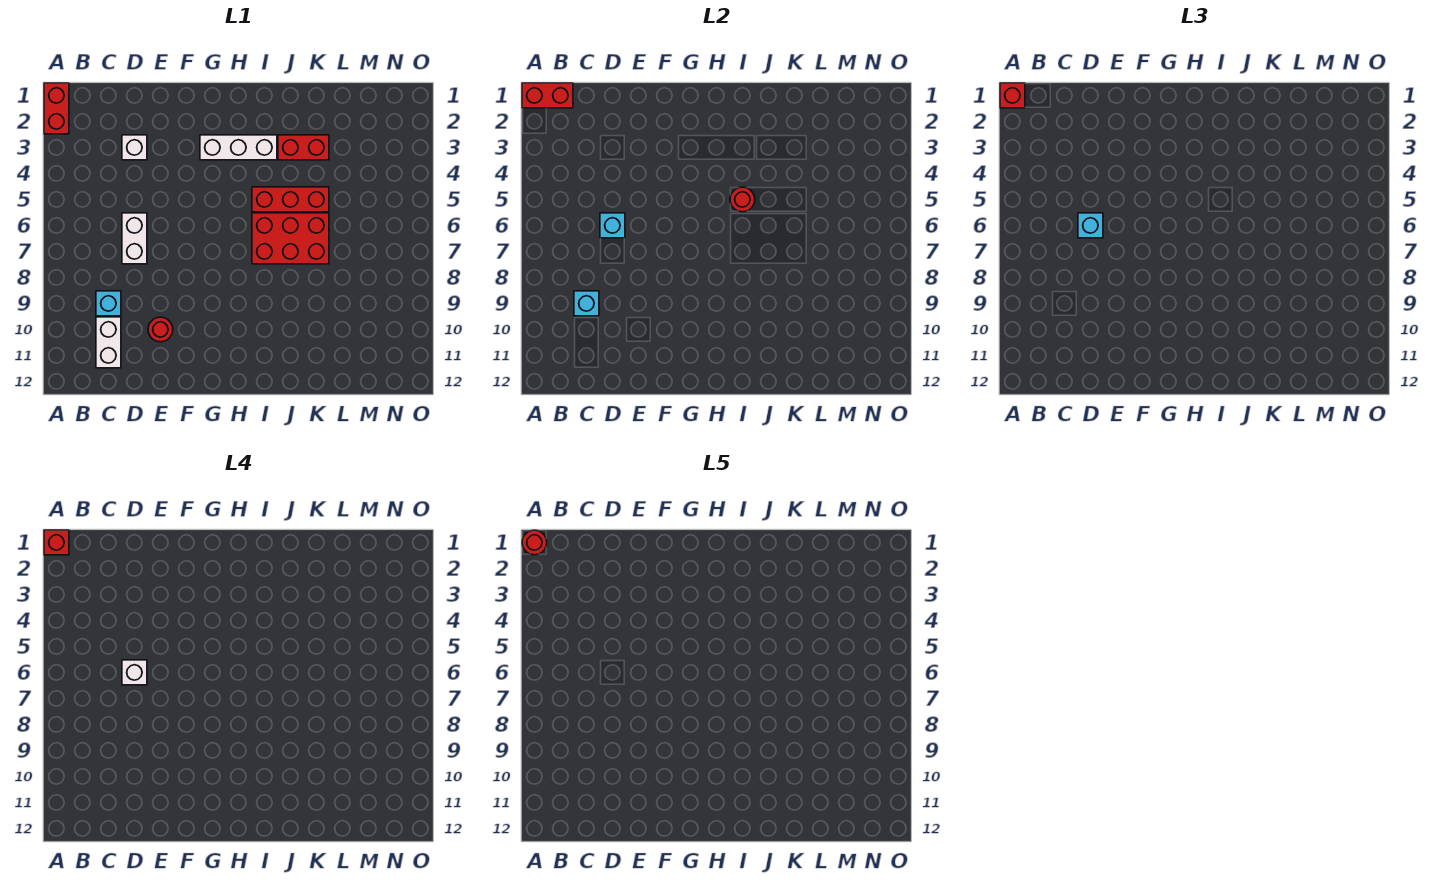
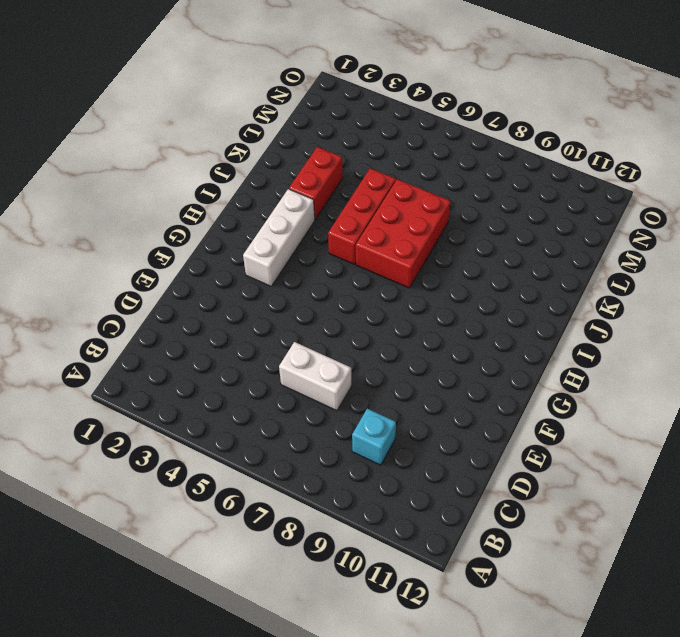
none -> red brick A1:A2 level 1
none -> white brick C10:C11 level 1
none -> white brick D3 level 1

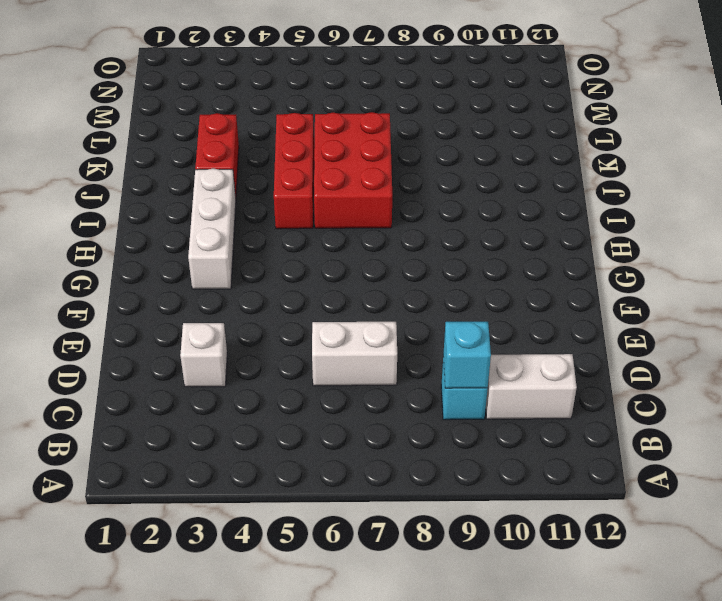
none -> red brick A1:A2 level 1
none -> red round brick E10 level 1
none -> red brick A1:B1 level 2

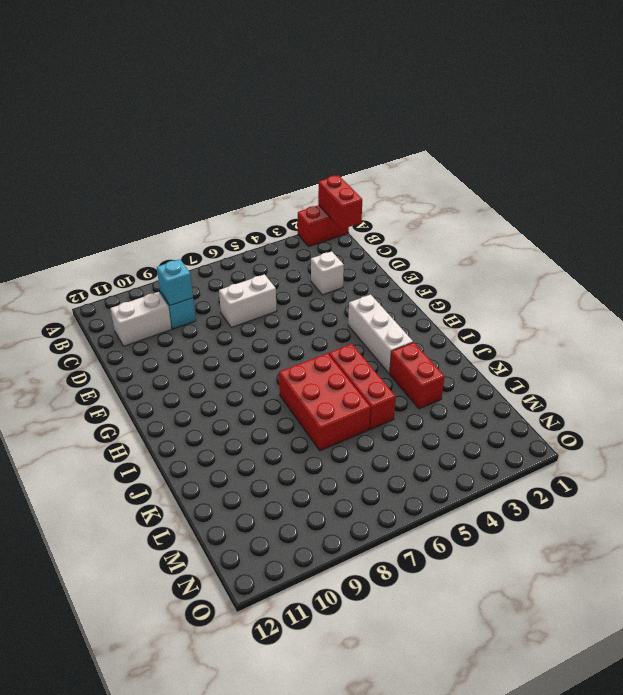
none -> red round brick E10 level 1
none -> cyan brick D6 level 2
none -> red round brick I5 level 2

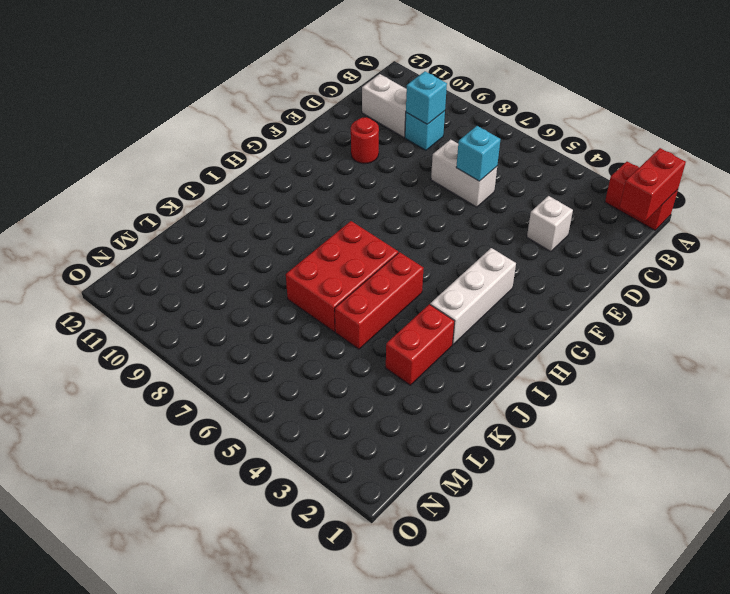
none -> red round brick I5 level 2
none -> red brick A1 level 3
none -> cyan brick D6 level 3

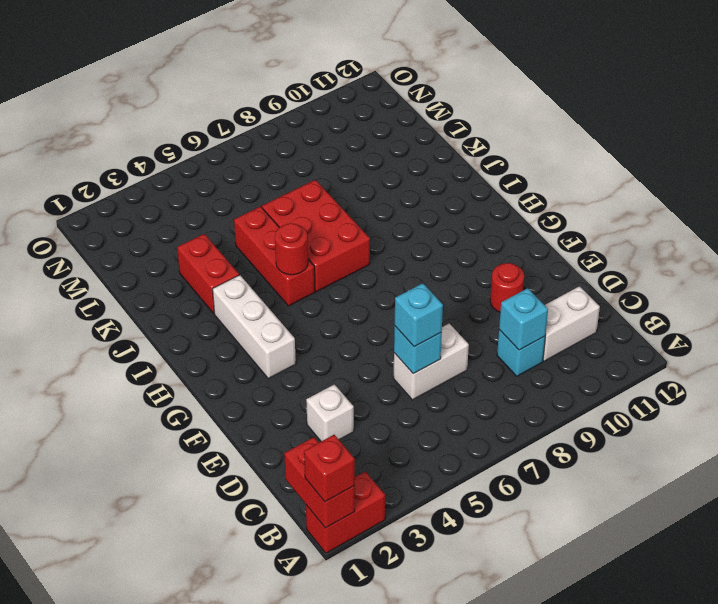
none -> red brick A1 level 4
none -> white brick D6 level 4
none -> red round brick A1 level 5

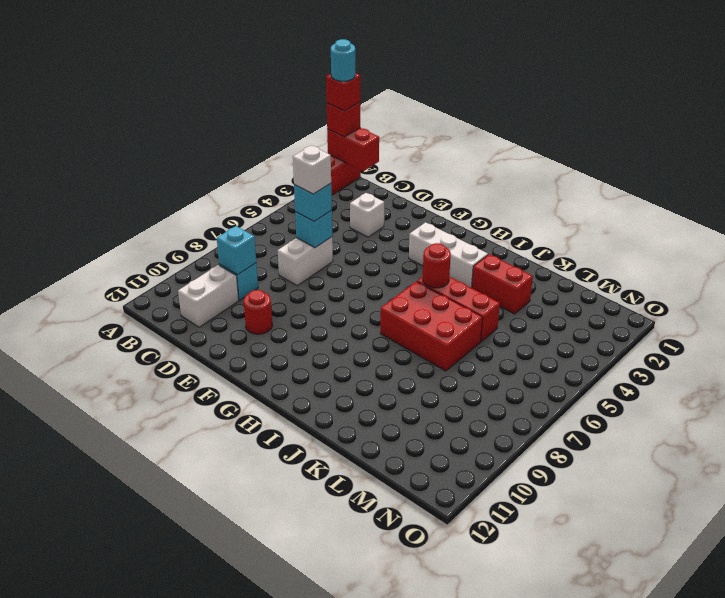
cyan round brick A1 level 5 -> red round brick A1 level 5

